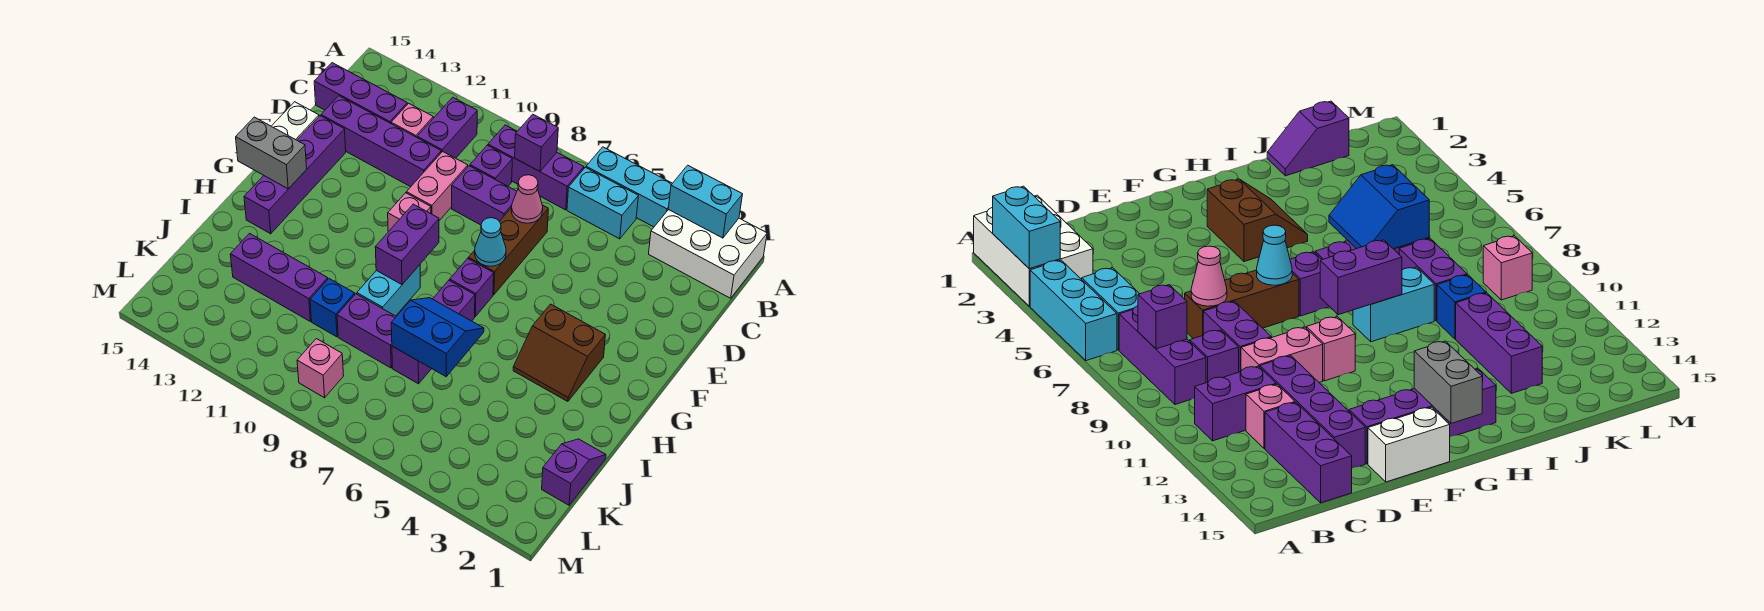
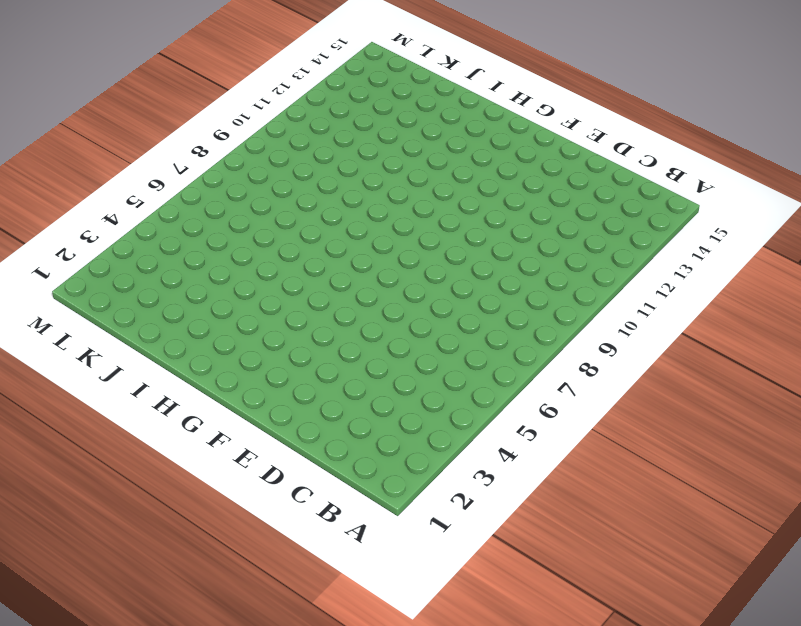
none -> white brick A1:B3 level 1
none -> cyan brick A4:A6 level 1
none -> cyan brick B5:B6 level 1
none -> purple brick B7:B9 level 1

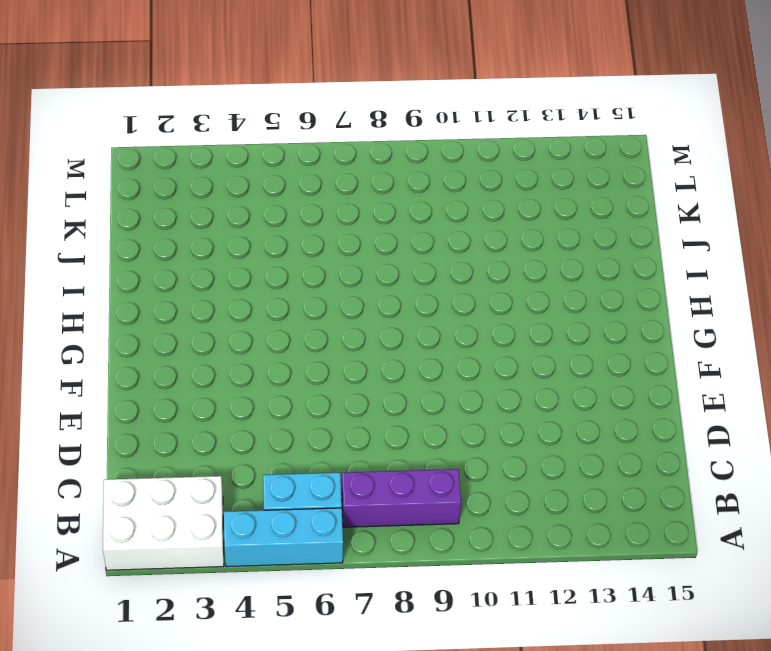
none -> purple brick B11:C11 level 1
none -> purple brick C9 level 1
none -> pink brick C12 level 1
none -> purple brick C13:C15 level 1

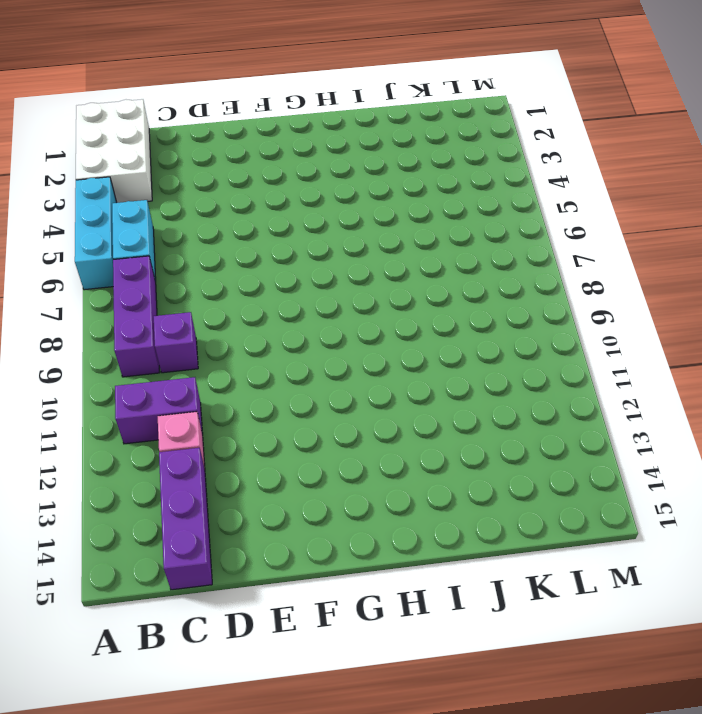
none -> brown brick D7:F7 level 1
none -> purple brick D8:D9 level 1
none -> pink brick D10:E10 level 1
none -> purple brick D11:D14 level 1

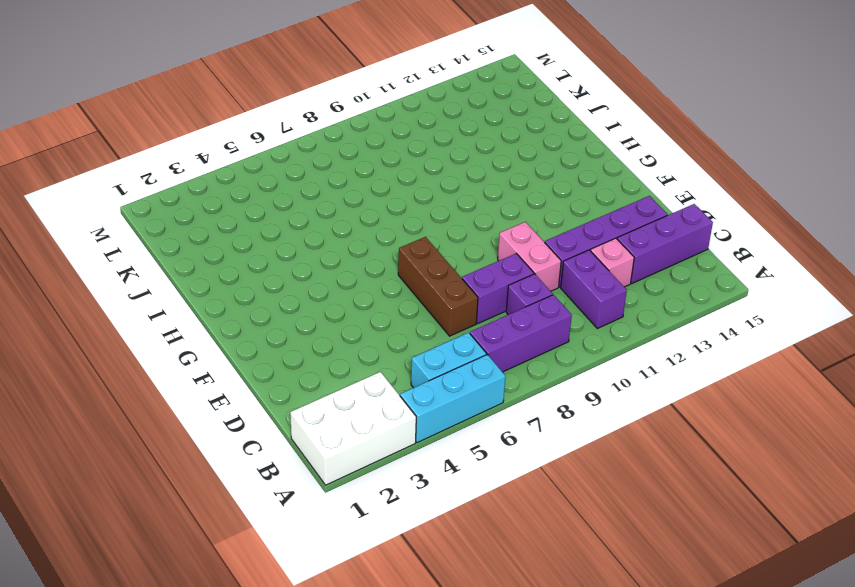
none -> purple brick E14:H14 level 1
none -> white brick E15:F15 level 1
none -> pink brick F10 level 1
none -> brown slope G3:H4 level 1 top G

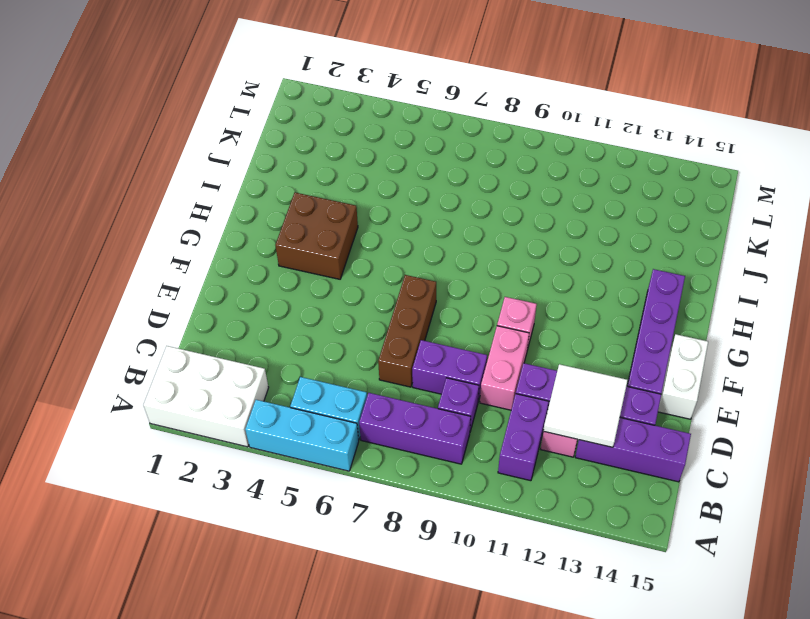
white tile C12:D13 level 2 -> none
brown brick G3:H4 level 1 -> brown slope G3:H4 level 1 top G
none -> purple brick G7 level 1
none -> purple brick H7:J7 level 1
none -> cyan brick H9:I9 level 1
none -> purple slope J1:K1 level 1 top K

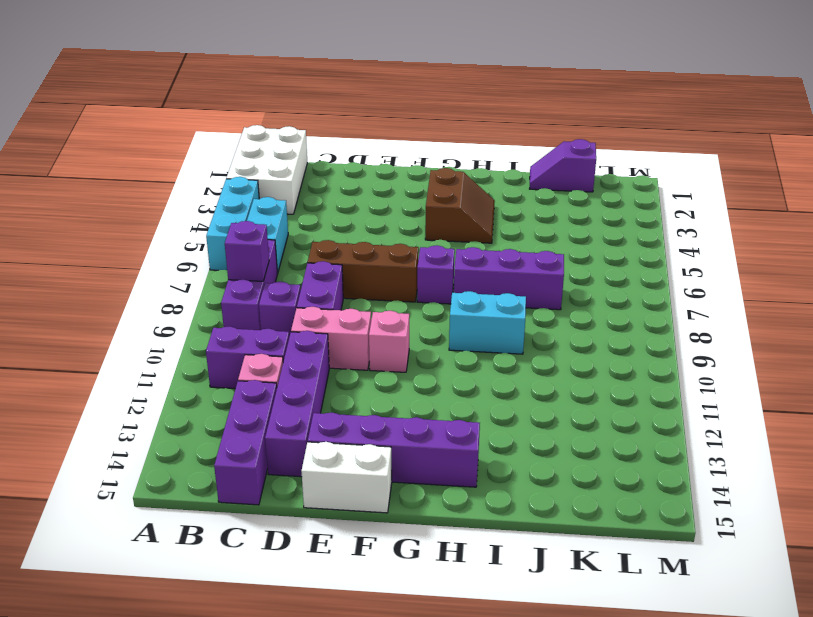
none -> purple brick J8:J9 level 1
none -> blue brick J10 level 1
none -> purple brick J11:J13 level 1
none -> pink brick L9 level 1

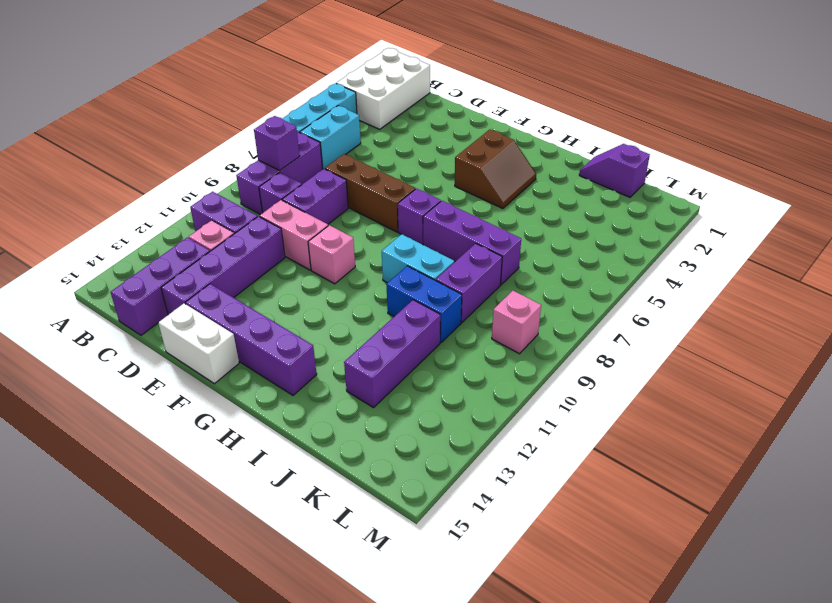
blue brick I10:J10 level 1 -> blue brick J10 level 1
none -> cyan brick A2:A3 level 2
none -> pink cone D7 level 2
none -> cyan cone F7 level 2
none -> purple brick G9:H9 level 2

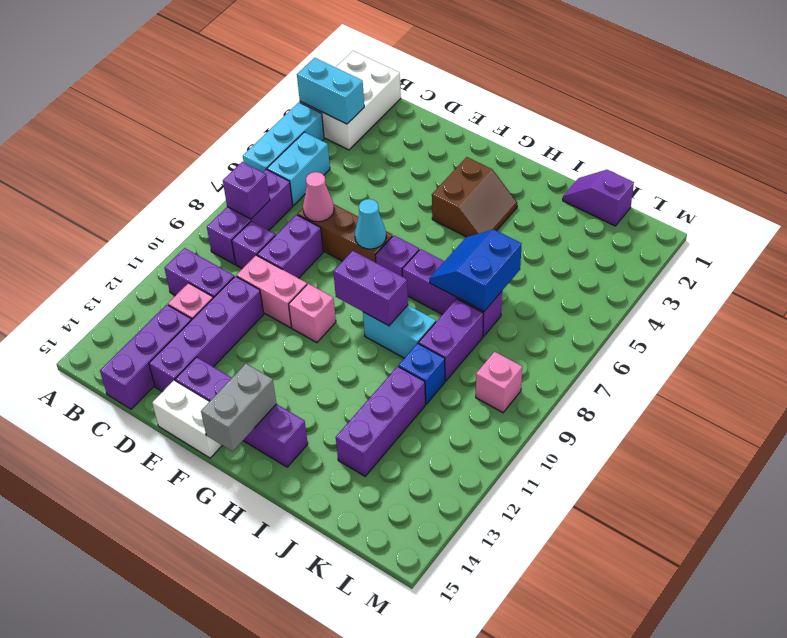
cyan brick A3:B3 level 2 -> cyan brick A2:A3 level 2

